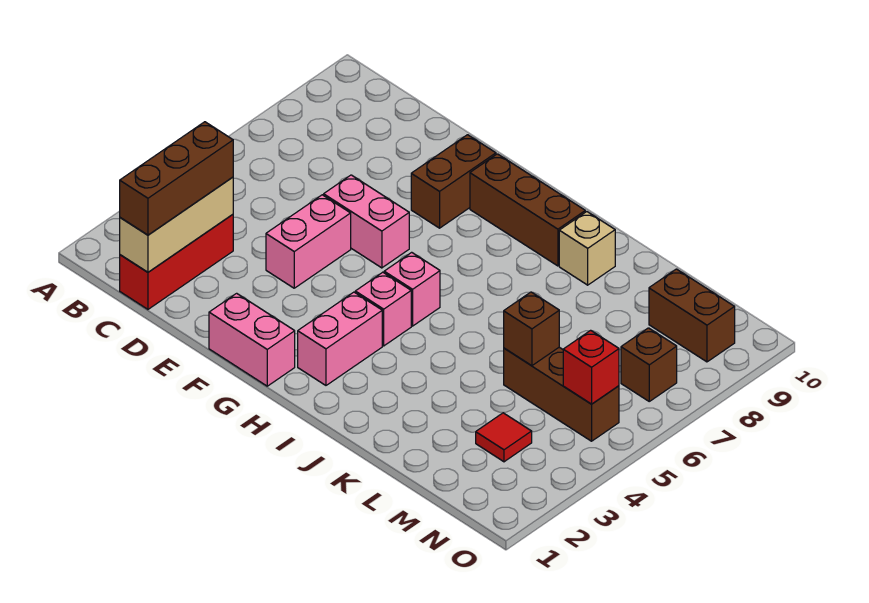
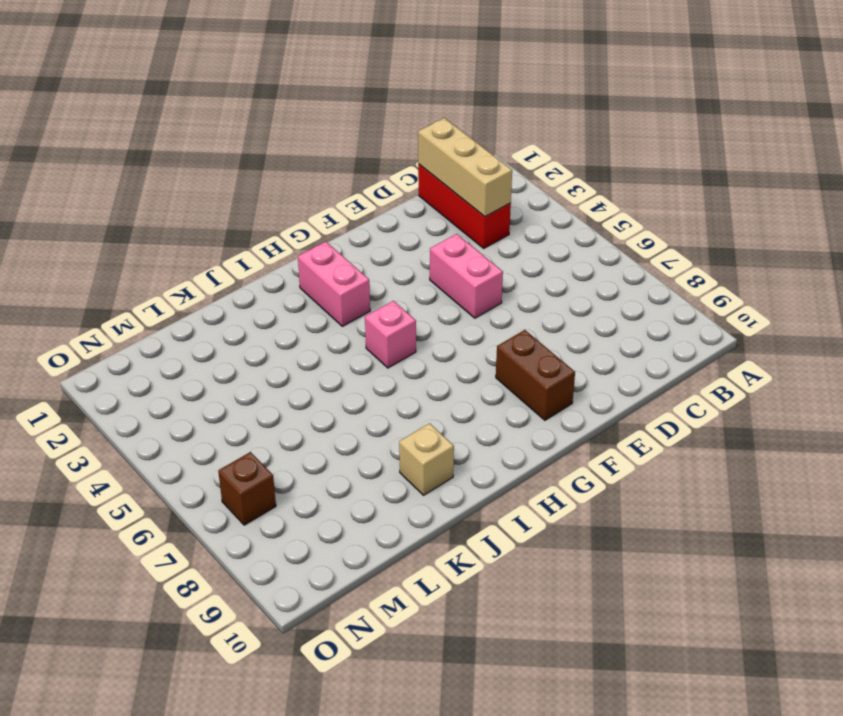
none -> pink brick E6:F6 level 1
none -> pink brick F1:G1 level 1
none -> brown brick G9:I9 level 1

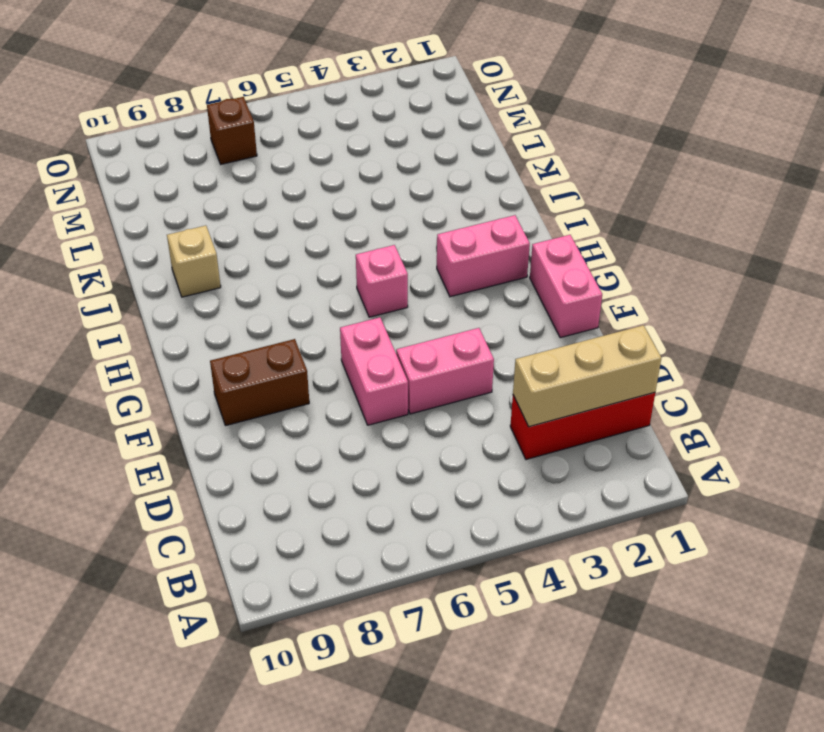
none -> brown brick G9:I9 level 1
none -> pink brick H4 level 1
none -> brown brick L5:N5 level 1

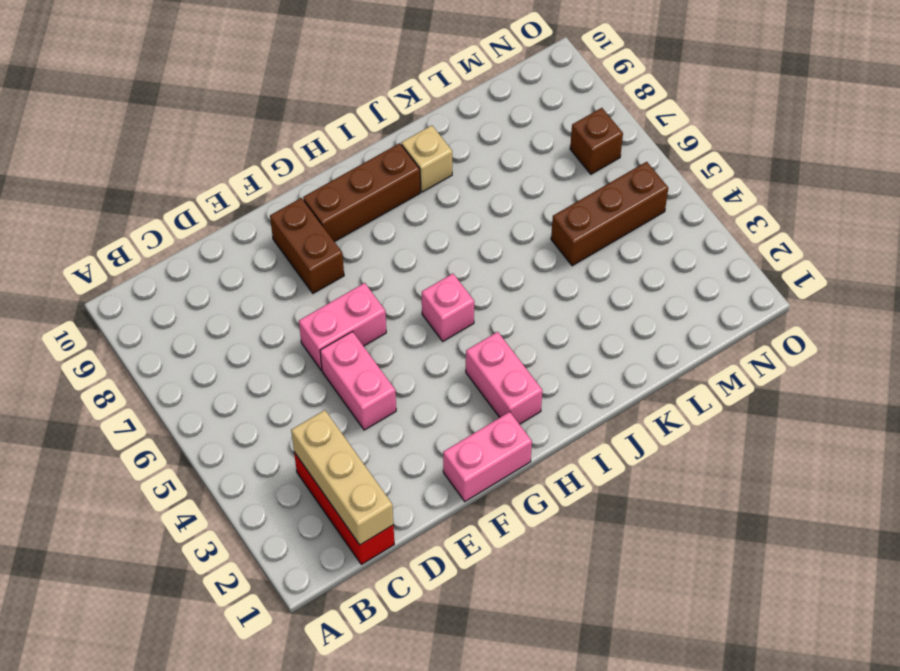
none -> pink brick H4 level 1
none -> red tile M3 level 1
none -> brown brick M9:N9 level 1

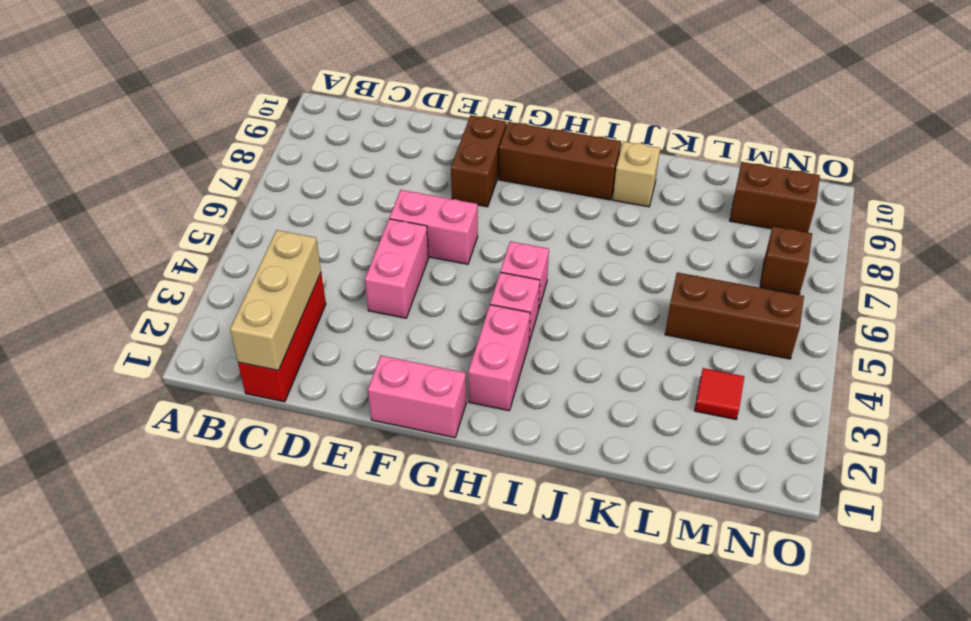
none -> brown brick L5 level 2
none -> red brick N5 level 2
none -> brown brick C1:C3 level 3

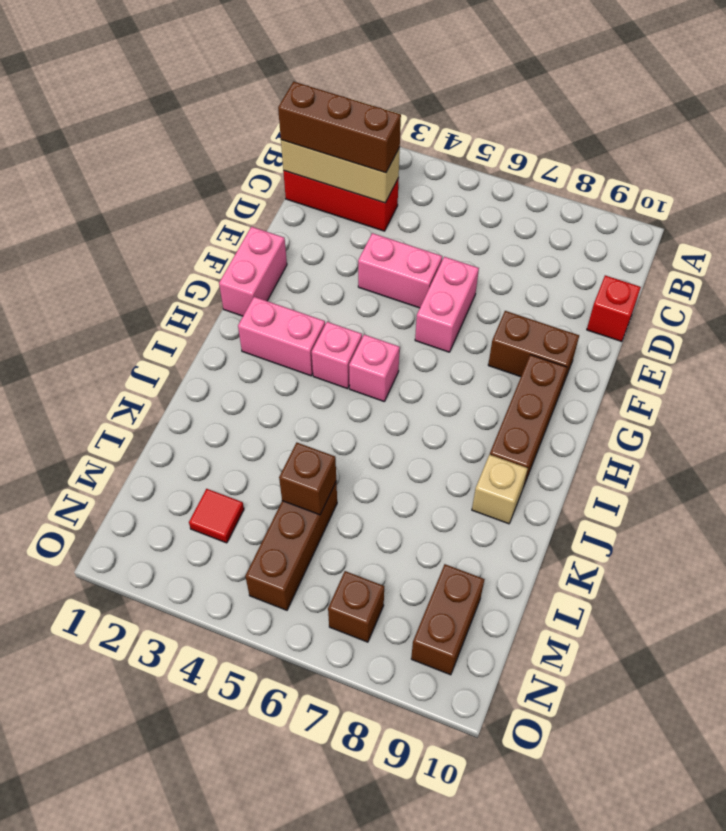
red brick D10 level 1 -> red brick N5 level 2

